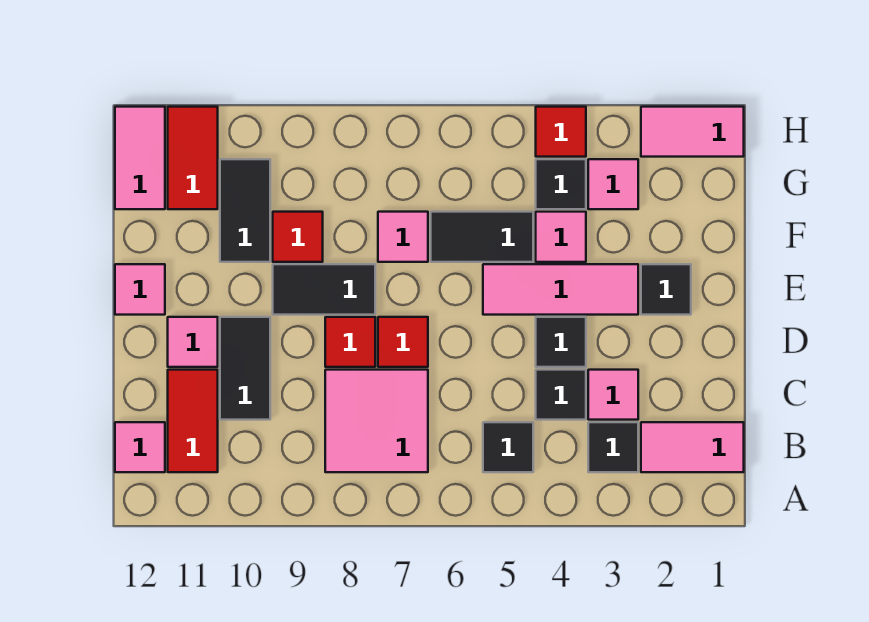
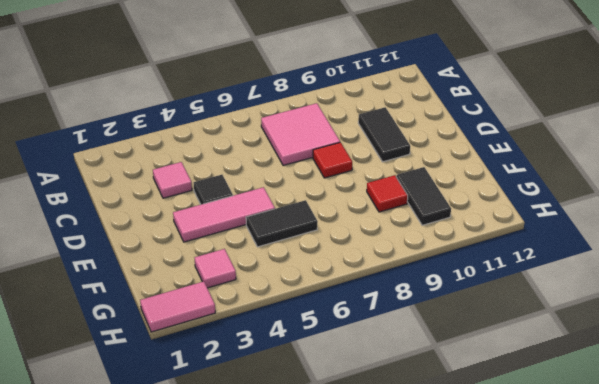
none -> pink tile B1:B2 level 1
none -> black tile B3 level 1
none -> black tile B5 level 1

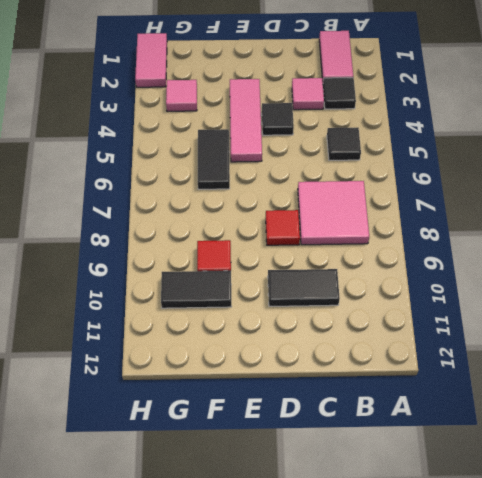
none -> red tile B11:C11 level 1
none -> pink tile B12 level 1
none -> black tile C4 level 1

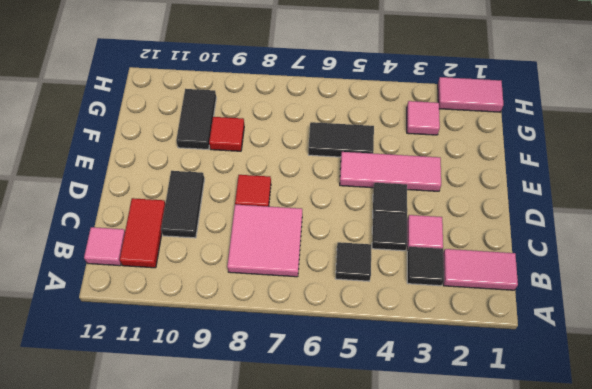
none -> red tile D7 level 1
none -> pink tile D11 level 1
none -> black tile E2 level 1

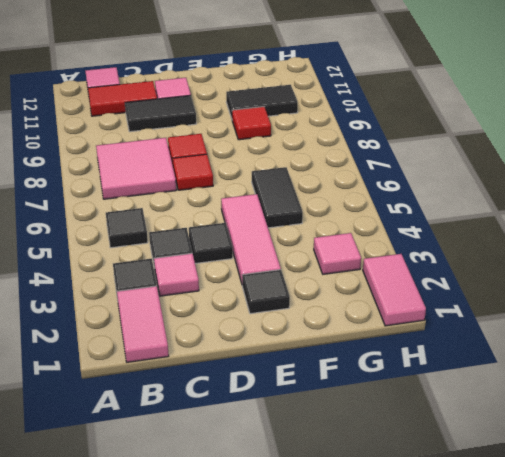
none -> black tile E8:E9 level 1
none -> pink tile E12 level 1
none -> pink tile F4 level 1

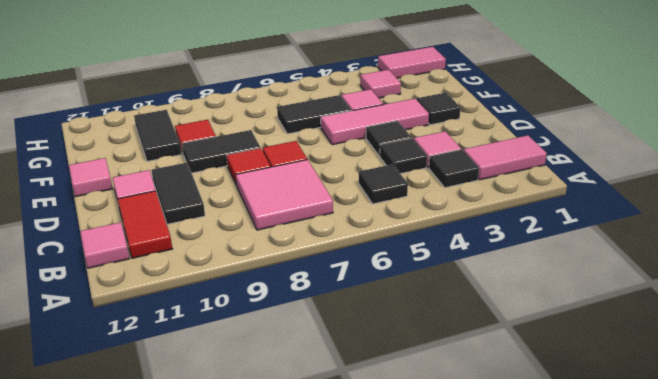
none -> pink tile F7 level 1
none -> black tile G4 level 1
none -> red tile G11:H11 level 1

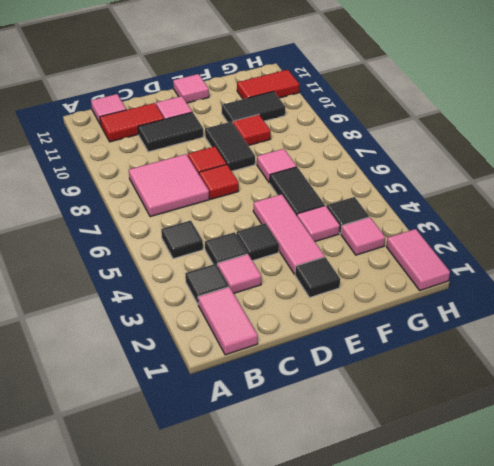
none -> pink tile G12:H12 level 1
none -> red tile H4 level 1

